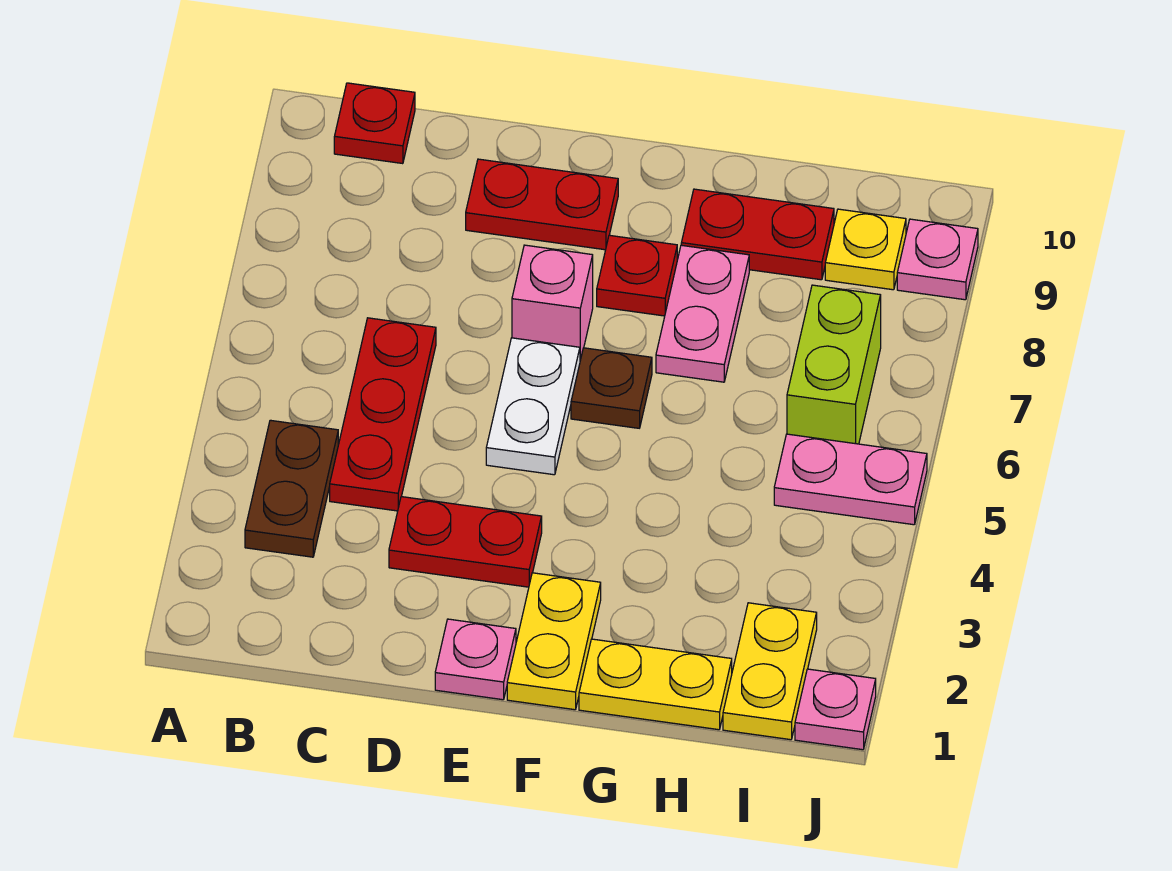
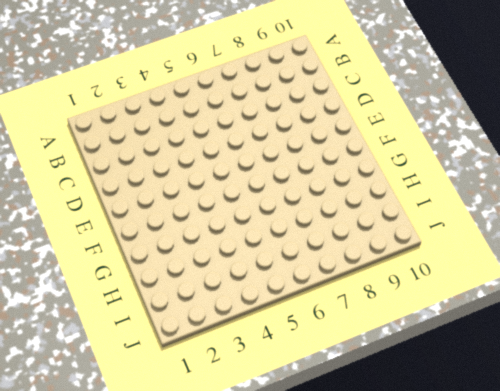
none -> brown plate B3:B4 level 1
none -> red plate B10 level 1
none -> red plate C4:C6 level 1

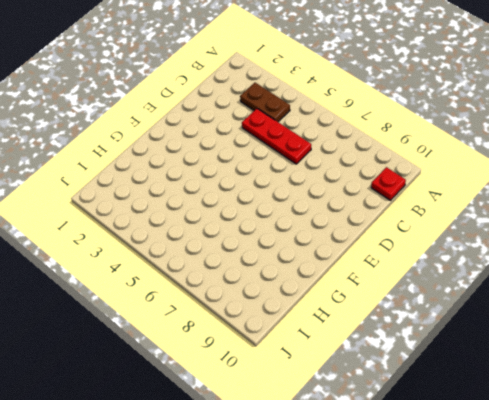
none -> red plate D3:E3 level 1
none -> red plate D9:E9 level 1
none -> pink plate E1 level 1

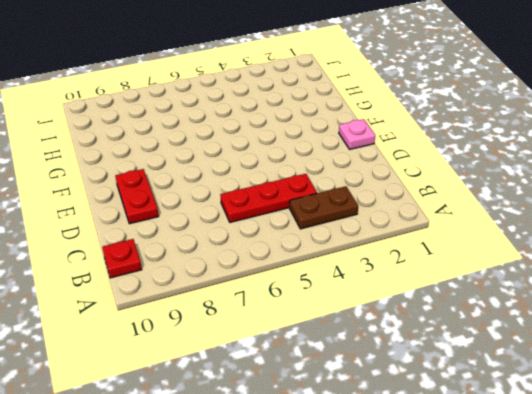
none -> red plate D3:E3 level 1
none -> white plate E5:E6 level 1
none -> pink brick E7 level 1

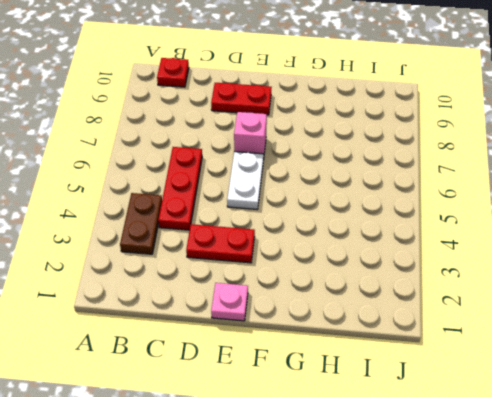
none -> yellow plate F1:F2 level 1
none -> brown plate F6 level 1
none -> red plate F8 level 1

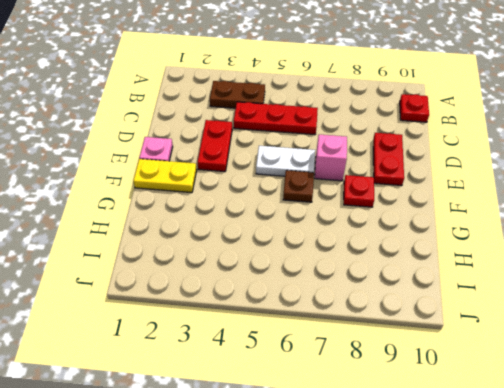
none -> yellow plate G1:H1 level 1
none -> pink plate G7:G8 level 1
none -> red plate G9:H9 level 1

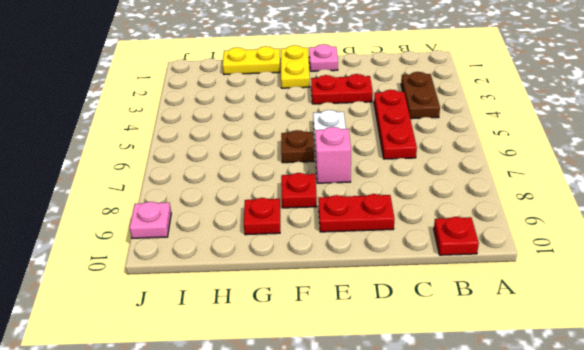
red plate G9 level 1 -> red plate G9:H9 level 1
none -> pink plate G7:G8 level 1
none -> yellow plate I1:I2 level 1
none -> pink plate I5:J5 level 1

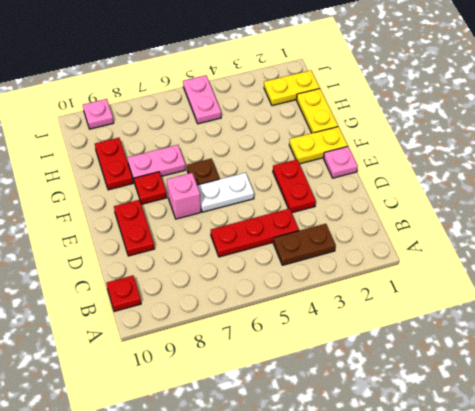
none -> lime brick I6:I7 level 1
none -> yellow plate I9 level 1
none -> pink plate J1 level 1

